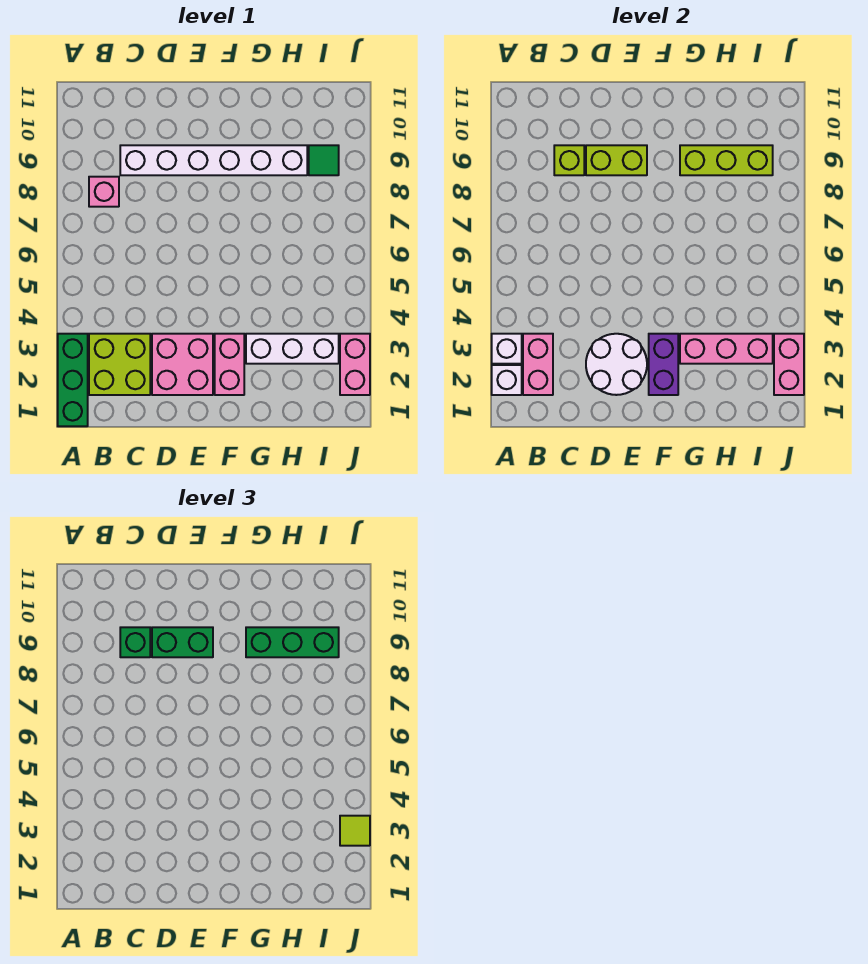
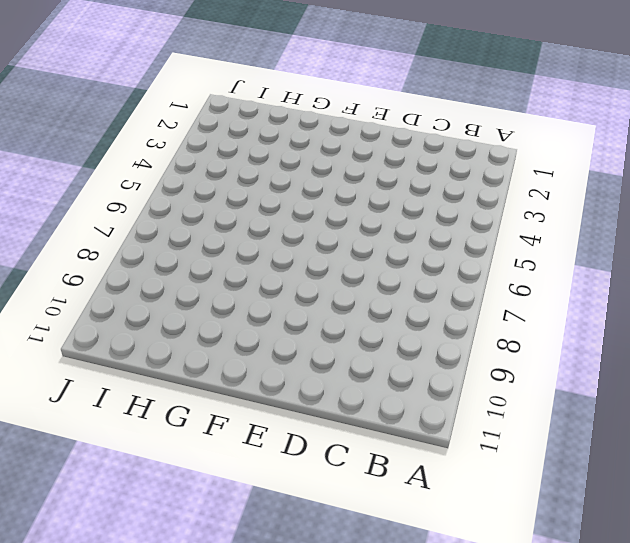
none -> green brick A1:A3 level 1
none -> lime brick B2:C3 level 1
none -> pink brick B8 level 1

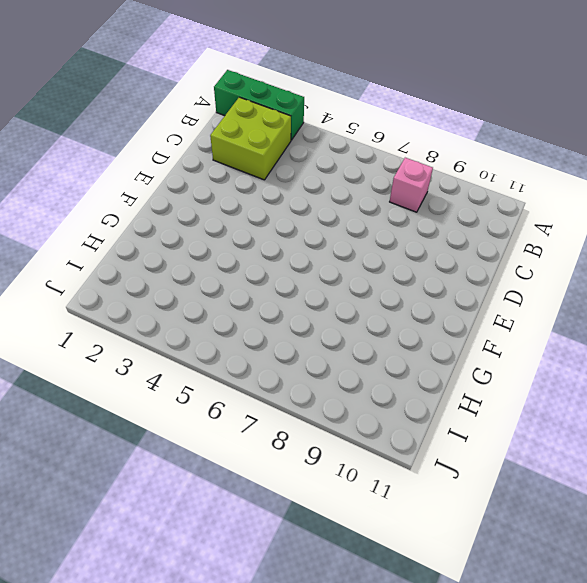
none -> white brick C9:H9 level 1
none -> pink brick D2:E3 level 1
none -> pink brick F2:F3 level 1

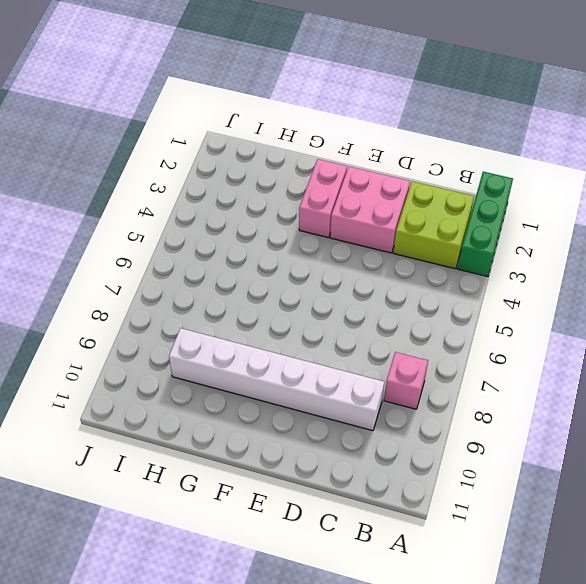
none -> white brick G3:I3 level 1
none -> green tile I9 level 1
none -> pink brick J2:J3 level 1

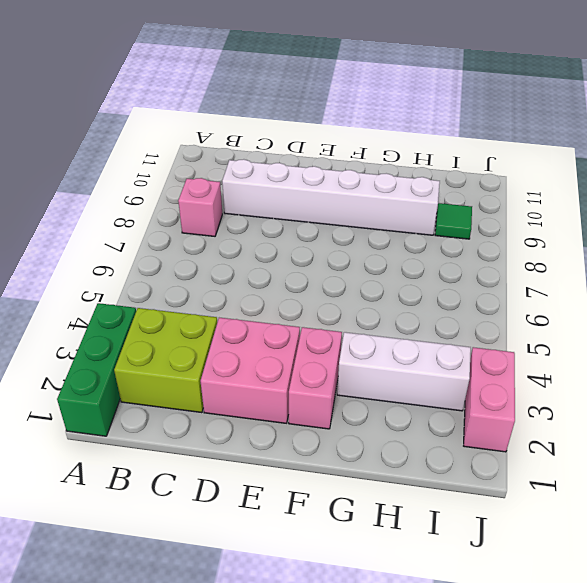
none -> white brick A2 level 2
none -> white brick A3 level 2
none -> pink brick B2:B3 level 2

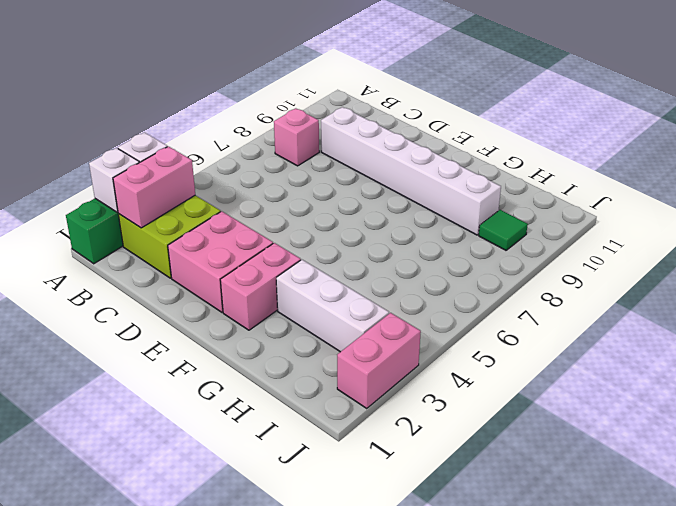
none -> lime brick C9 level 2
none -> white round brick D2:E3 level 2
none -> lime brick D9:E9 level 2

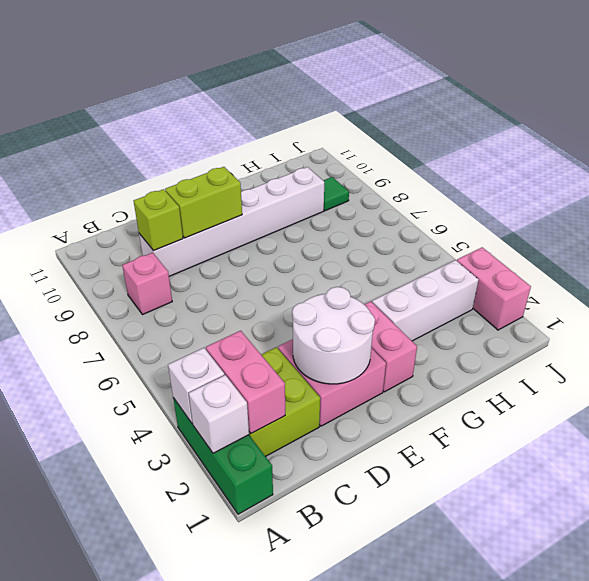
none -> purple brick F2:F3 level 2
none -> pink brick G3:I3 level 2
none -> lime brick G9:I9 level 2

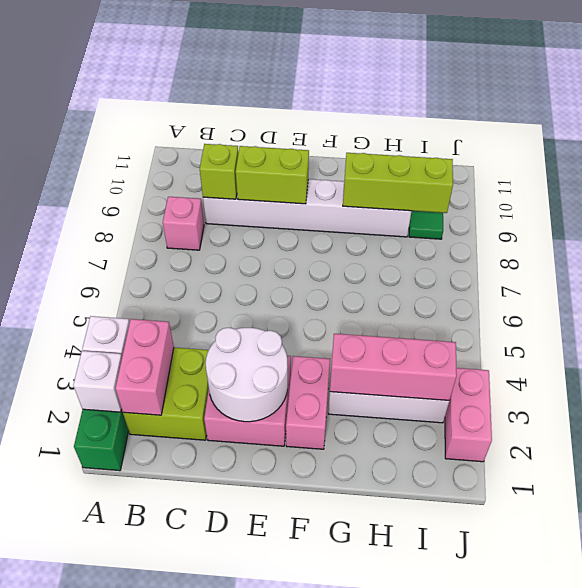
none -> purple brick F2:F3 level 2
none -> pink brick J2:J3 level 2
none -> green brick C9 level 3

